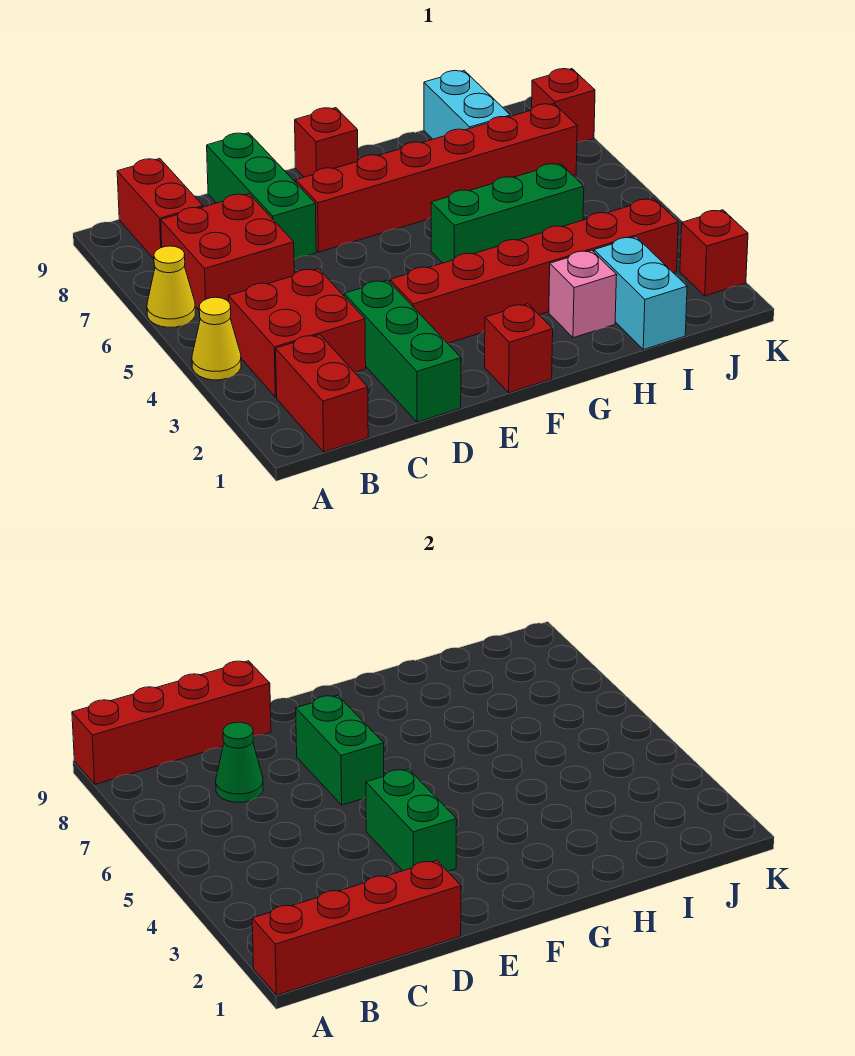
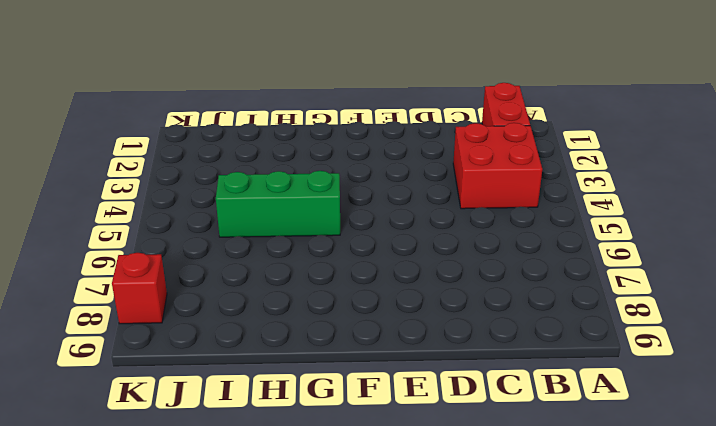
none -> yellow cone A4 level 1
none -> yellow cone A6 level 1
none -> red brick B6:C7 level 1

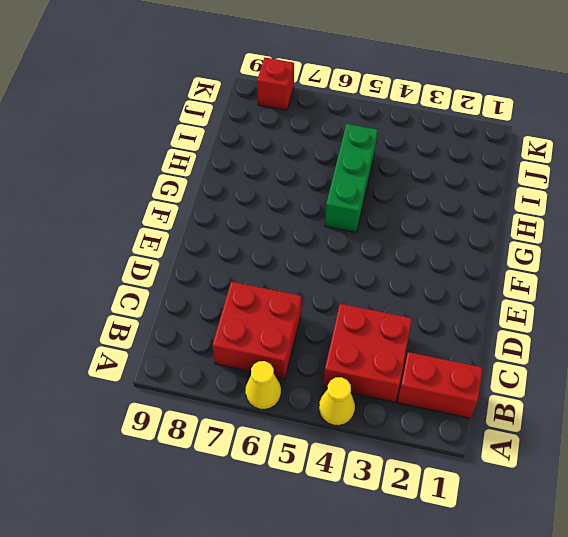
none -> red brick B8:B9 level 1
none -> green brick D1:D3 level 1
none -> green brick D7:D9 level 1

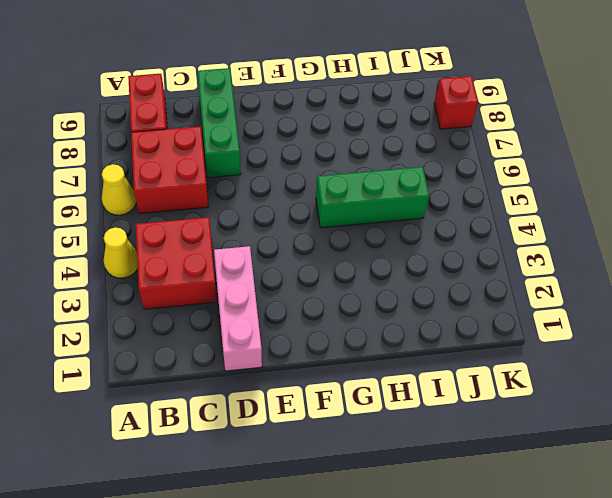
pink brick D1:D3 level 1 -> green brick D1:D3 level 1
none -> red brick B1:B2 level 1
none -> red brick E3:J3 level 1
none -> red brick E7:J7 level 1

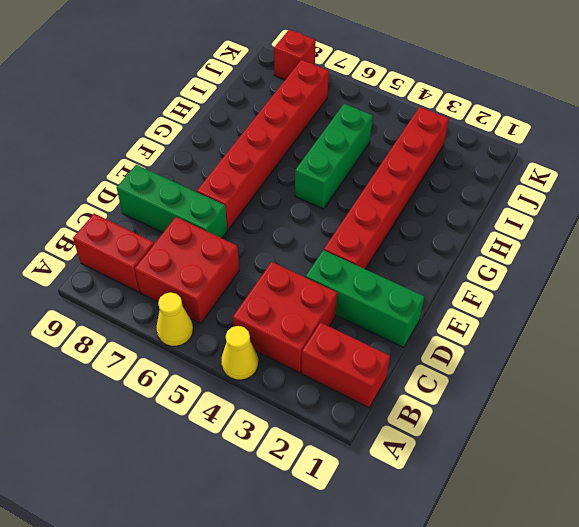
none -> red brick F1 level 1
none -> red brick F9 level 1
none -> pink brick H2 level 1

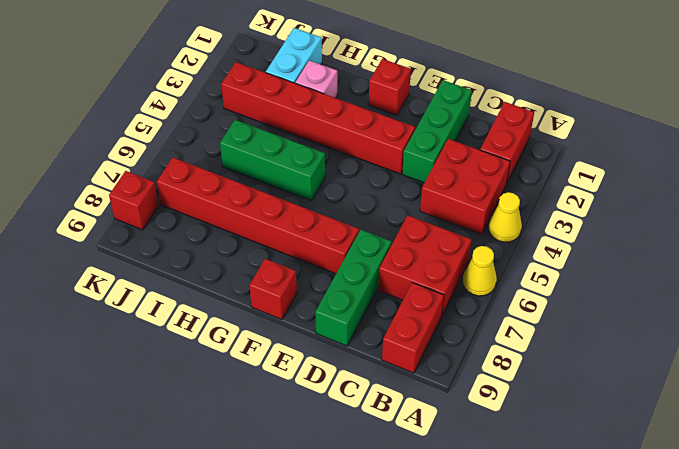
none -> cyan brick I8:I9 level 1
none -> red brick K2 level 1
none -> red brick A1:D1 level 2

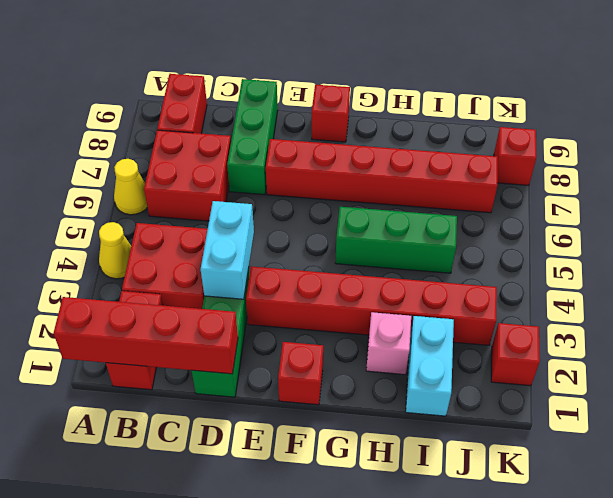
cyan brick D3:D4 level 2 -> cyan brick I8:I9 level 1
none -> red brick A9:D9 level 2
none -> green cone C7 level 2
none -> green brick E3:E4 level 2

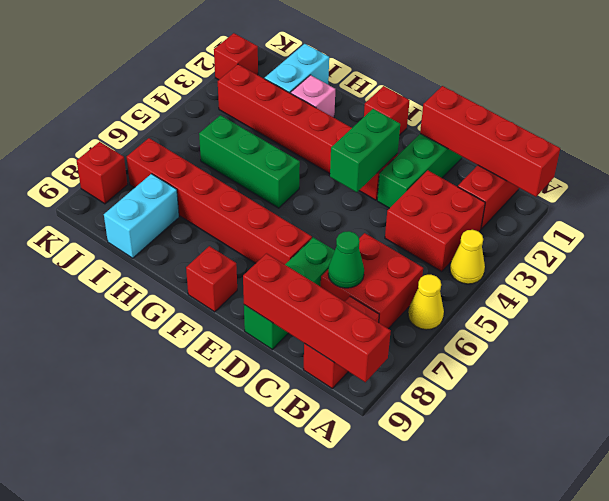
none -> green brick E6:E7 level 2

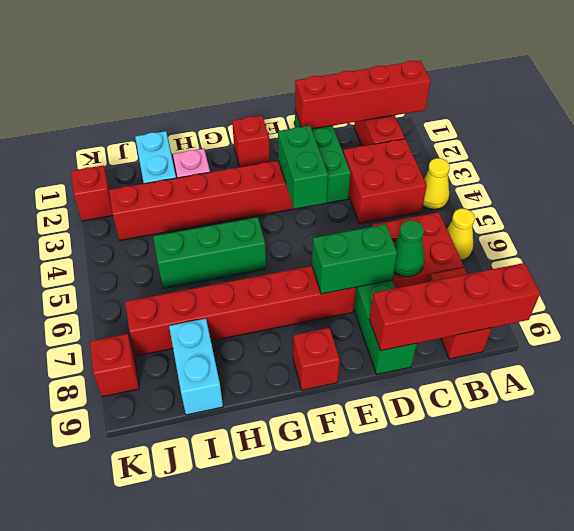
green brick D7:E7 level 2 -> green brick E6:E7 level 2

